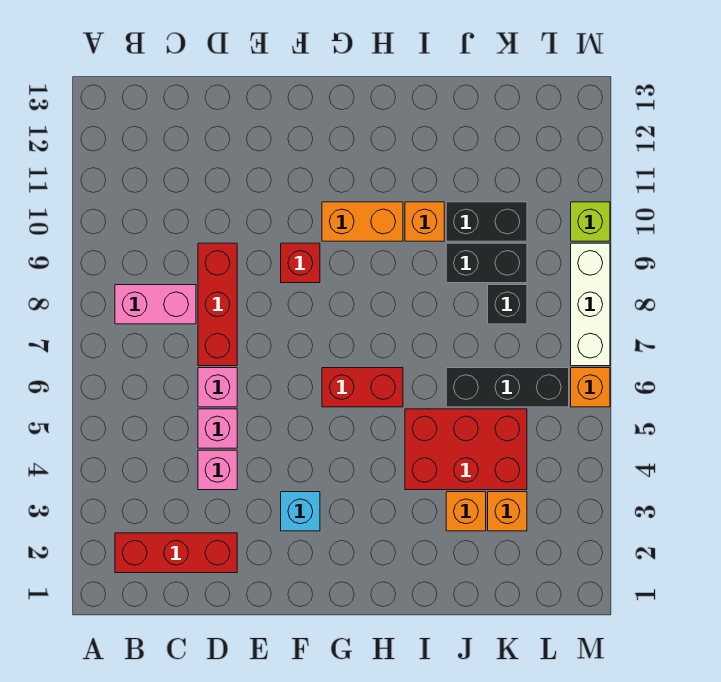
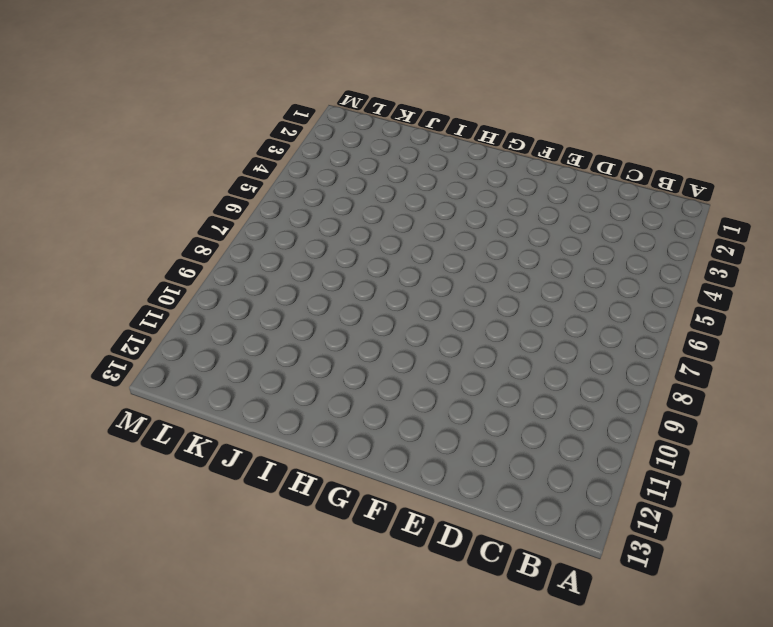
none -> red brick B2:D2 level 1
none -> pink brick B8:C8 level 1
none -> pink brick D4 level 1

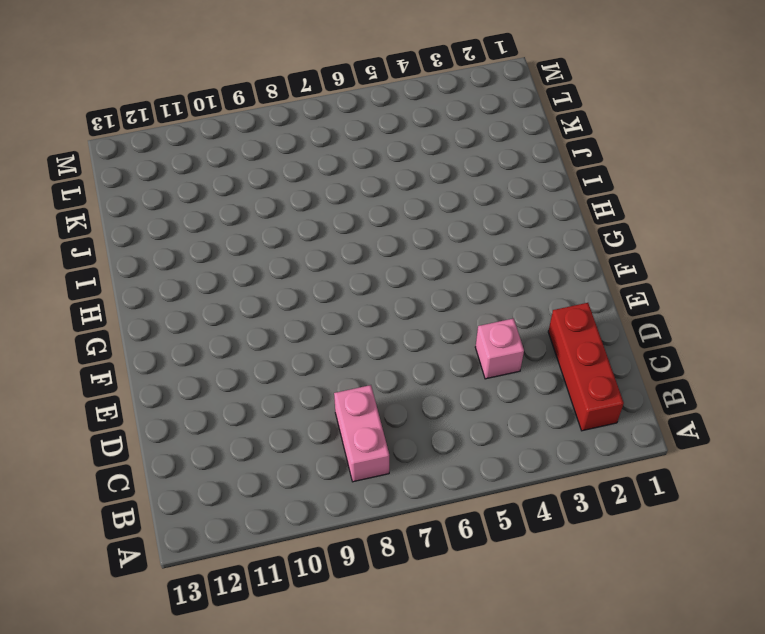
none -> pink brick D5 level 1
none -> pink brick D6 level 1
none -> red brick D7:D9 level 1

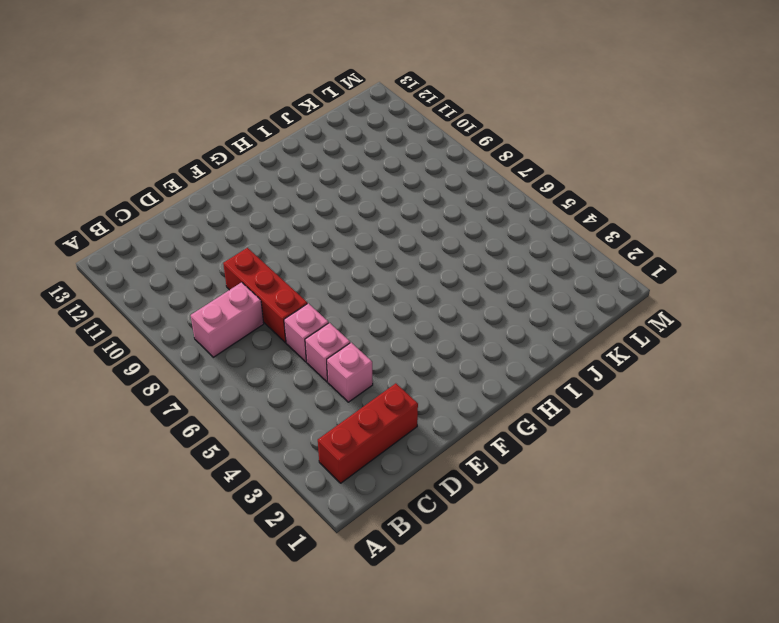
none -> cyan brick F3 level 1
none -> red brick F9 level 1
none -> red brick G6:H6 level 1

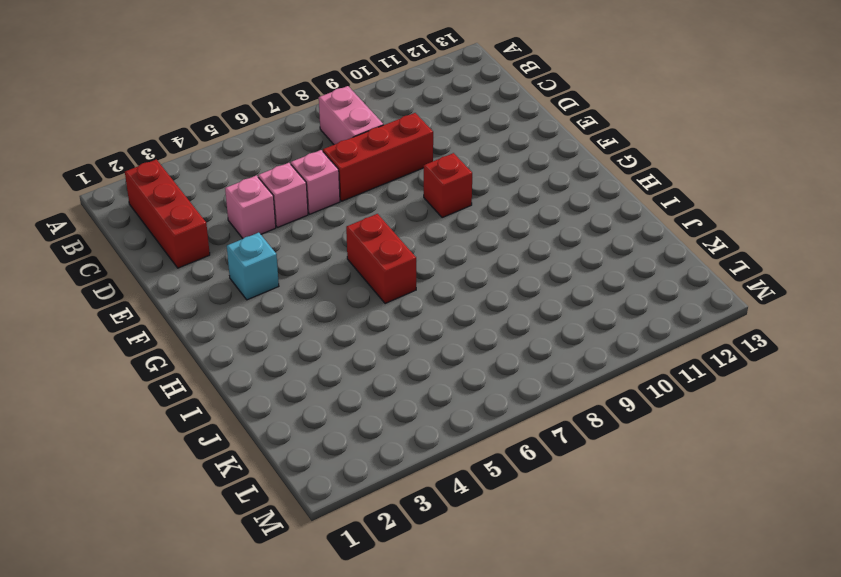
none -> orange brick G10:H10 level 1
none -> red brick I4:K5 level 1
none -> orange brick I10 level 1

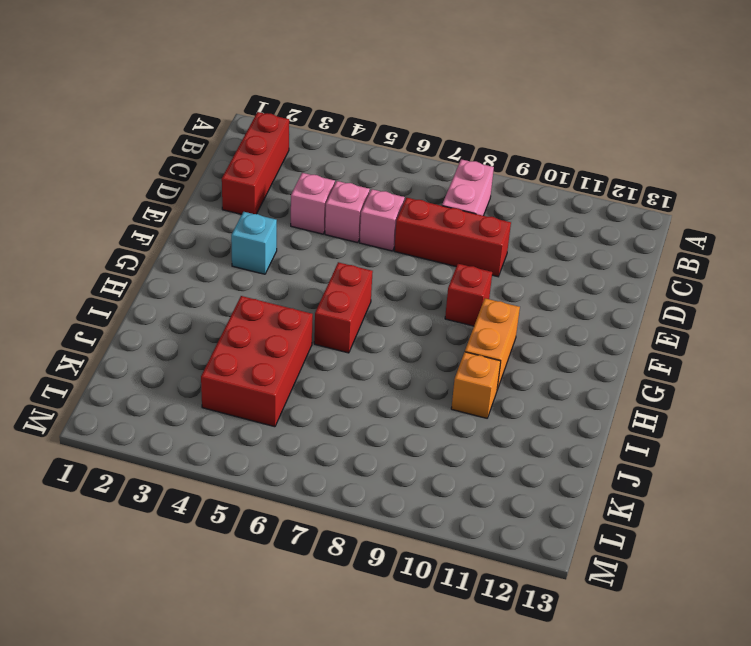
none -> orange brick J3 level 1
none -> black brick J6:L6 level 1
none -> black brick J9:K9 level 1

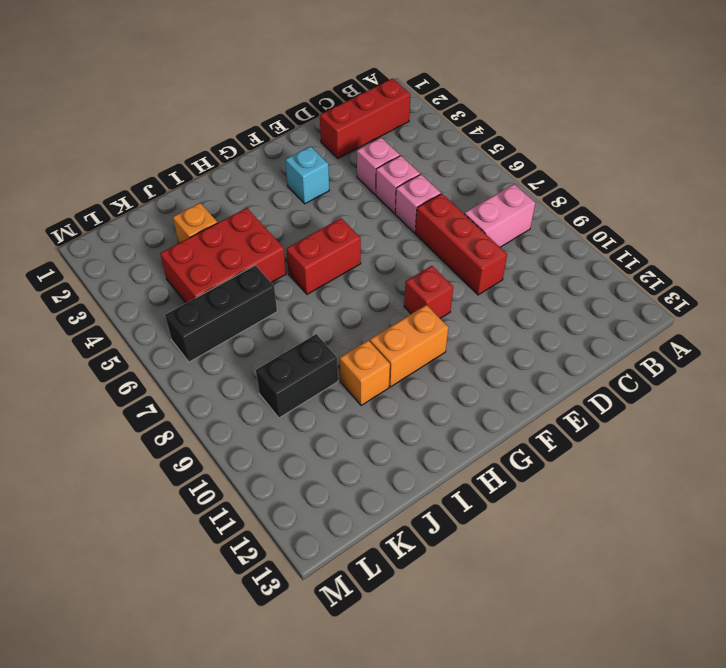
none -> black brick J10:K10 level 1
none -> orange brick K3 level 1
none -> black brick K8 level 1

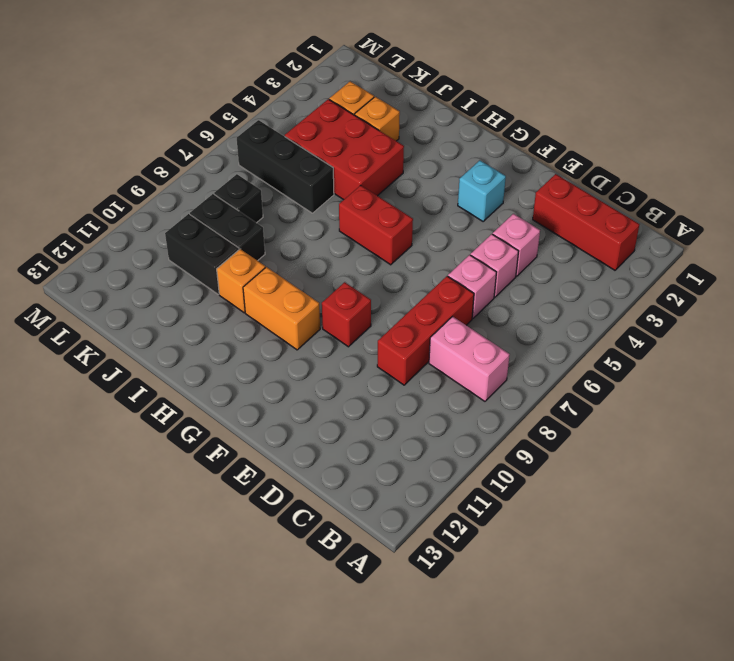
none -> orange brick M6 level 1
none -> white brick M7:M9 level 1
none -> lime brick M10 level 1

